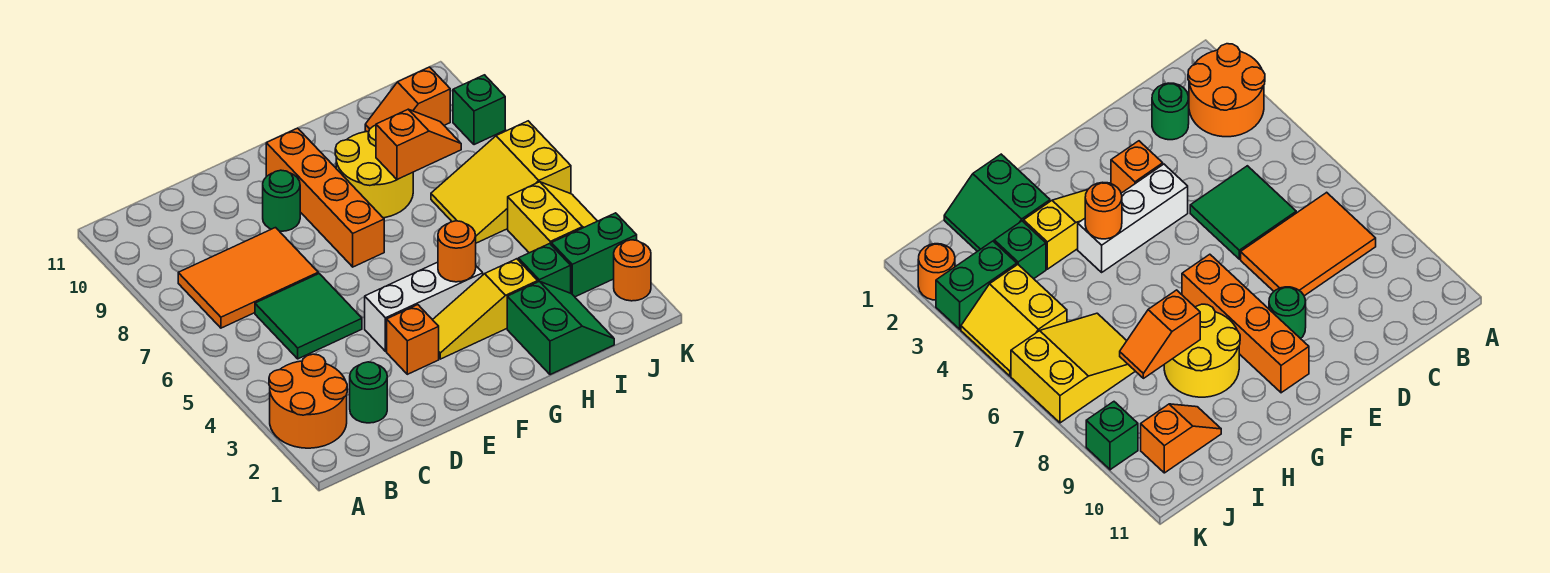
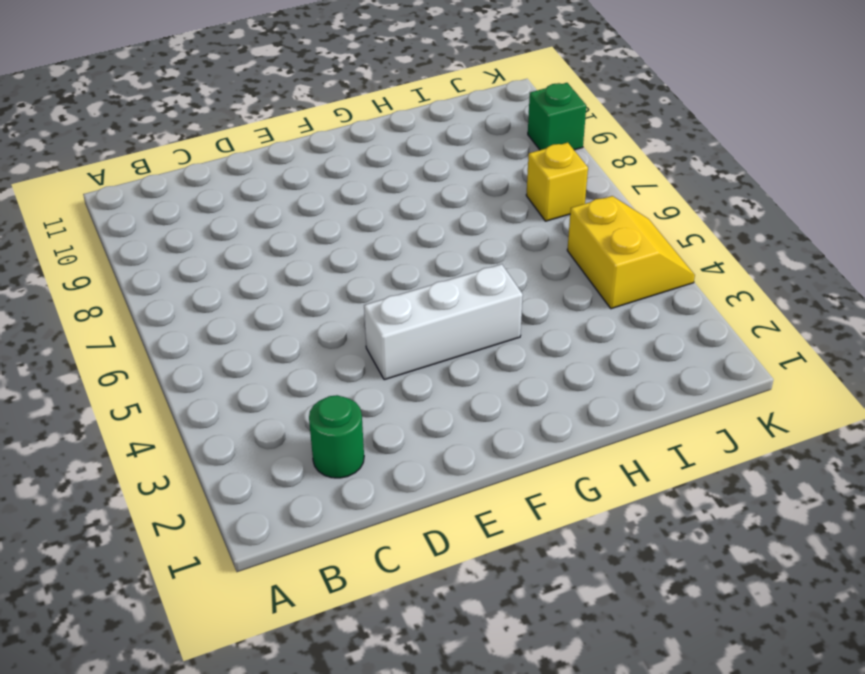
yellow brick J7 level 1 -> yellow slope I6:K7 level 1 top K
none -> orange round brick A2:B3 level 1
none -> orange tile B7:D8 level 1
none -> green tile C5:D6 level 1

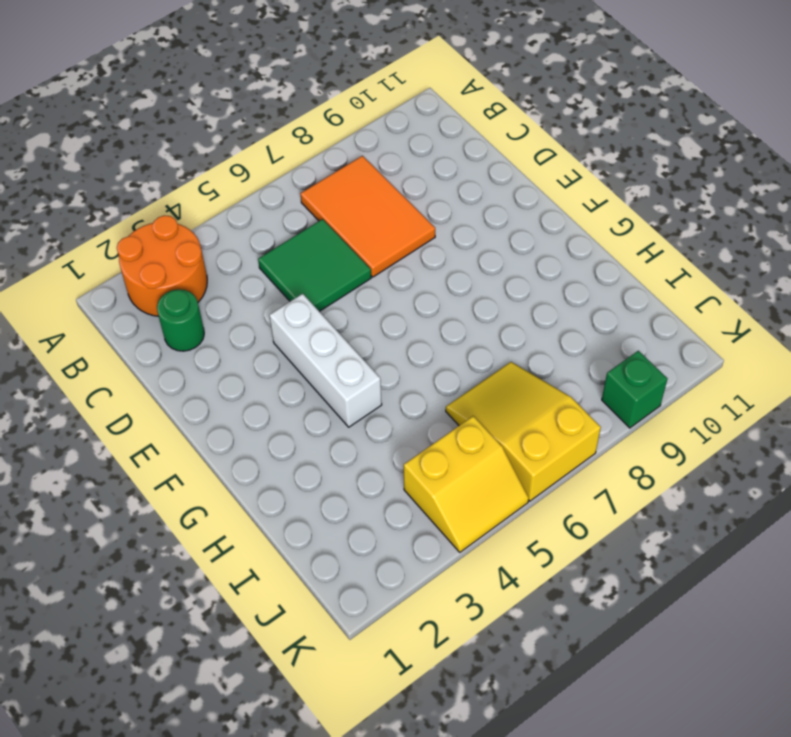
none -> orange brick E3 level 1
none -> green round brick E9 level 1
none -> yellow slope F3:H3 level 1 top H

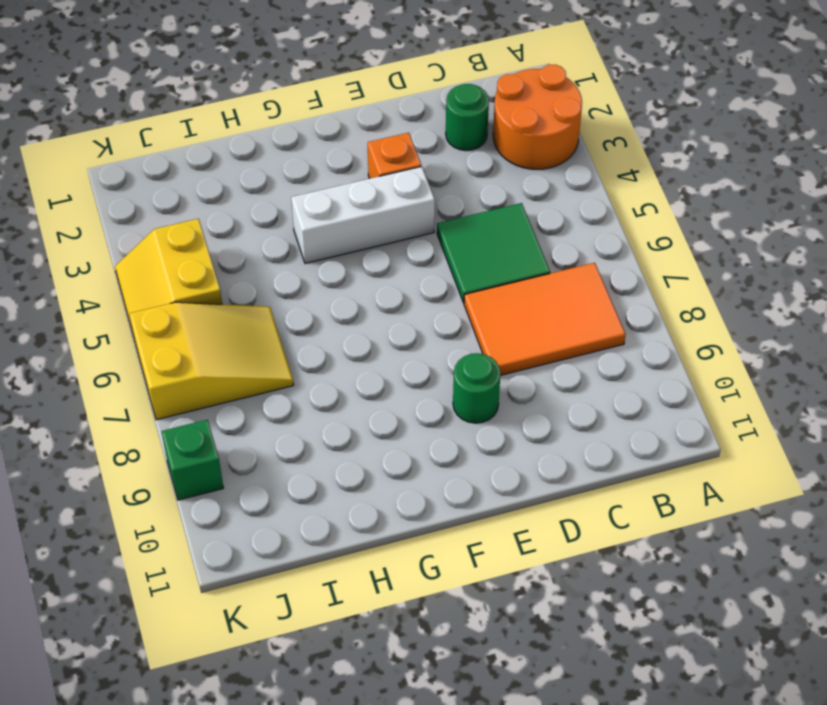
none -> yellow slope F3:H3 level 1 top H
none -> orange brick F7:F10 level 1
none -> yellow round brick G8:H9 level 1

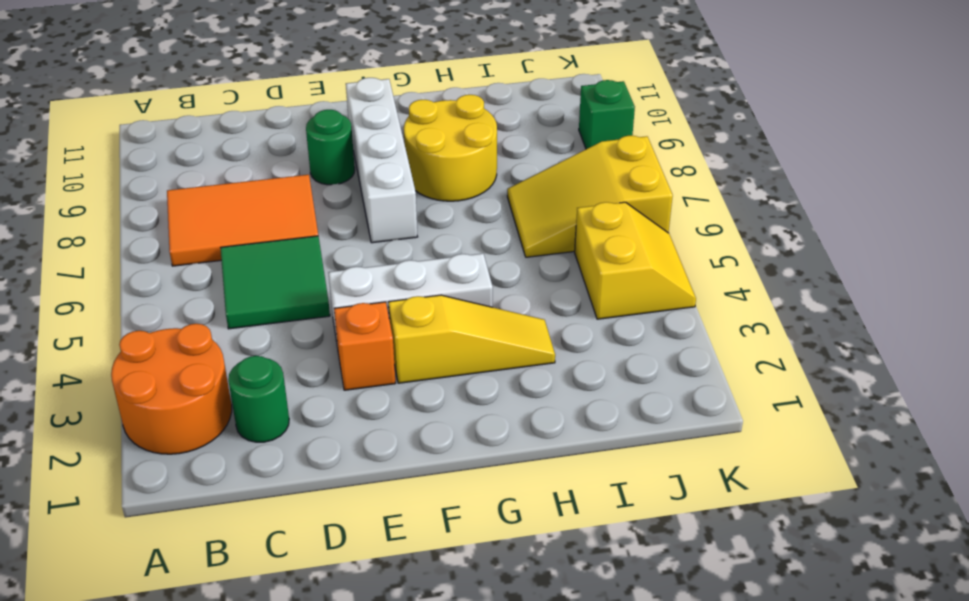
yellow slope F3:H3 level 1 top F -> yellow slope F3:H3 level 1 top H
white brick F7:F10 level 1 -> orange brick F7:F10 level 1
none -> green slope H1:I2 level 1 top H
none -> green brick I3 level 1
none -> orange slope I10:J10 level 1 top J

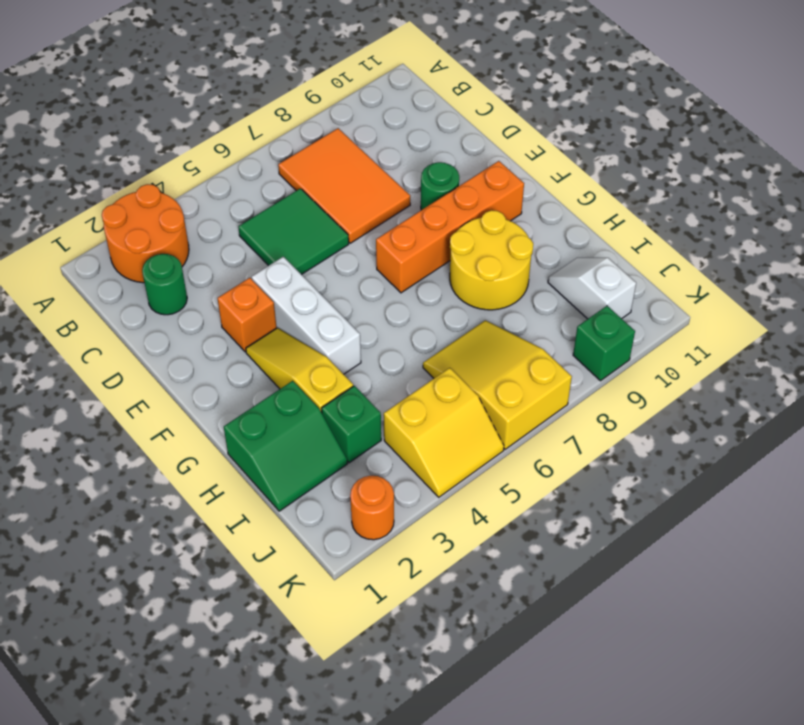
white slope I10:J10 level 1 top J -> orange slope I10:J10 level 1 top J
none -> green brick J3:K3 level 1
none -> orange round brick G4 level 2
none -> orange slope H8:I8 level 2 top H

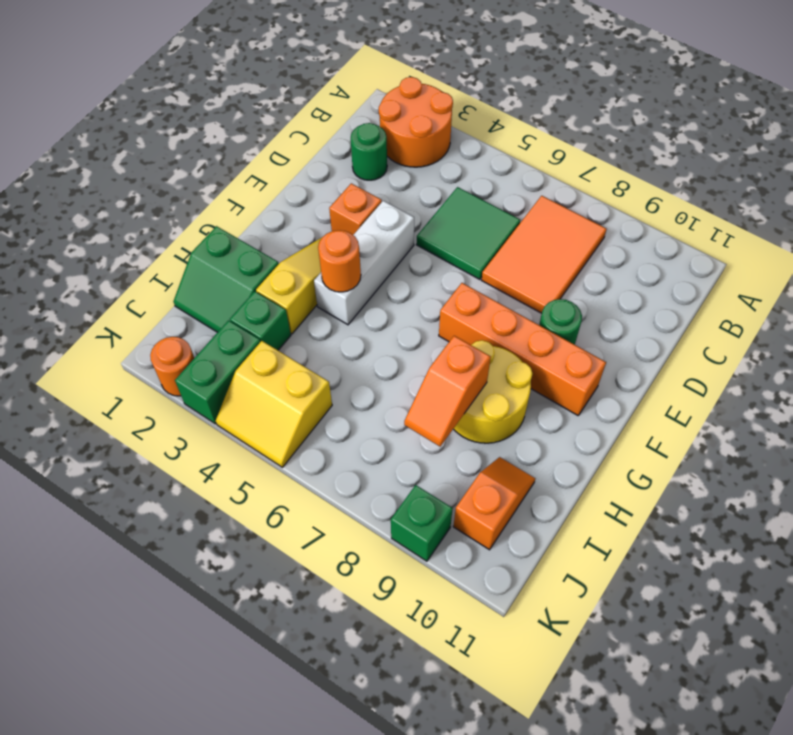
none -> yellow slope I6:K7 level 1 top K

